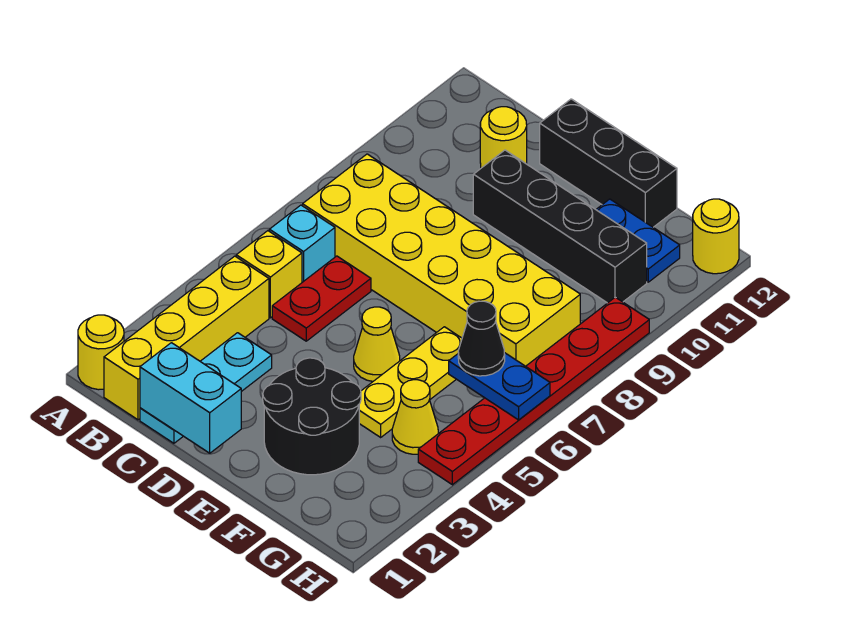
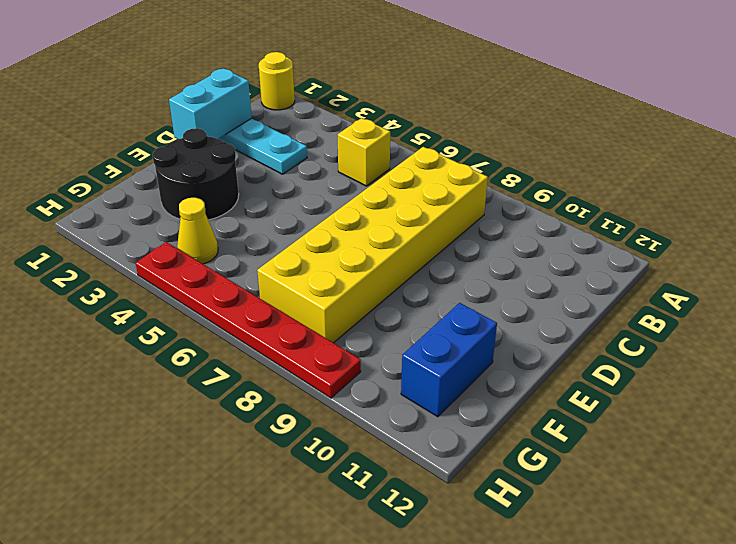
blue brick F11:G11 level 1 -> blue plate F11:G11 level 1
none -> yellow brick B1:B4 level 1
none -> cyan brick B6 level 1
none -> red plate C5:C6 level 1

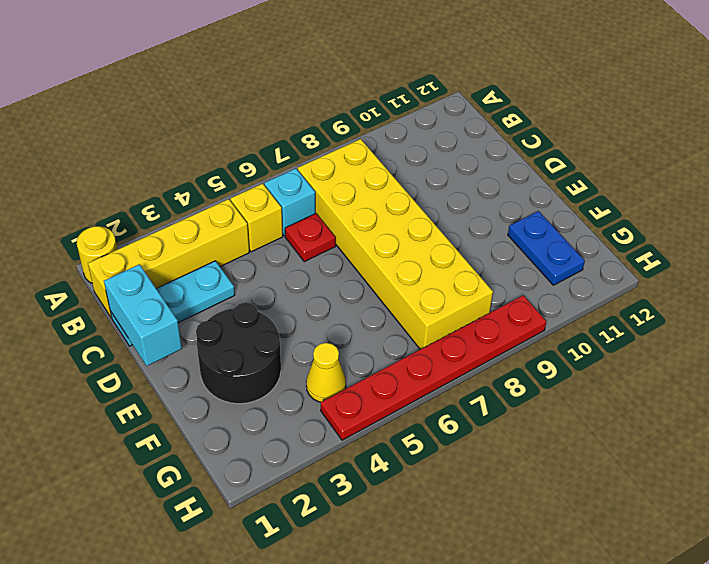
red plate C6 level 1 -> red plate C5:C6 level 1
none -> yellow round brick C11 level 1
none -> black brick D10:G10 level 1
none -> black brick D12:F12 level 1

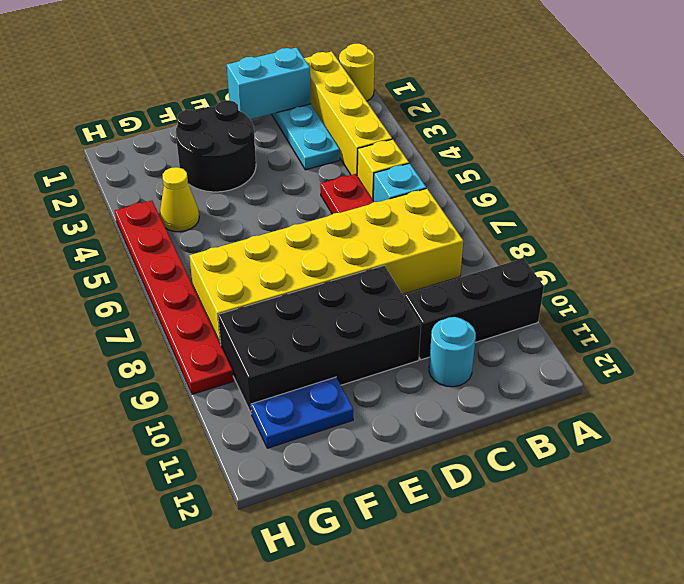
black brick A10:C10 level 1 -> black brick D12:F12 level 1
cyan round brick C11 level 1 -> yellow round brick C11 level 1
black brick D9:G10 level 1 -> black brick D10:G10 level 1
none -> yellow cone E5 level 1
none -> yellow plate F4:F6 level 1
none -> yellow round brick H12 level 1

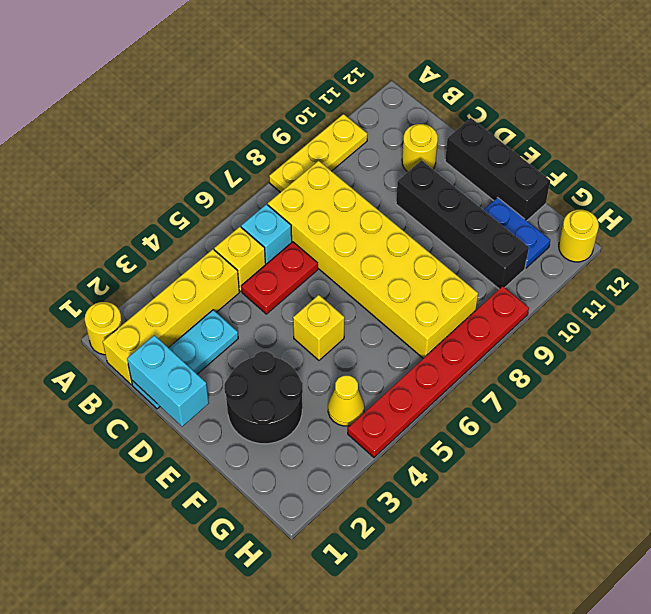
yellow plate A8:A10 level 1 -> yellow plate F4:F6 level 1
yellow brick E5 level 1 -> yellow cone E5 level 1
none -> blue plate G6:H6 level 2
none -> black cone G6 level 3

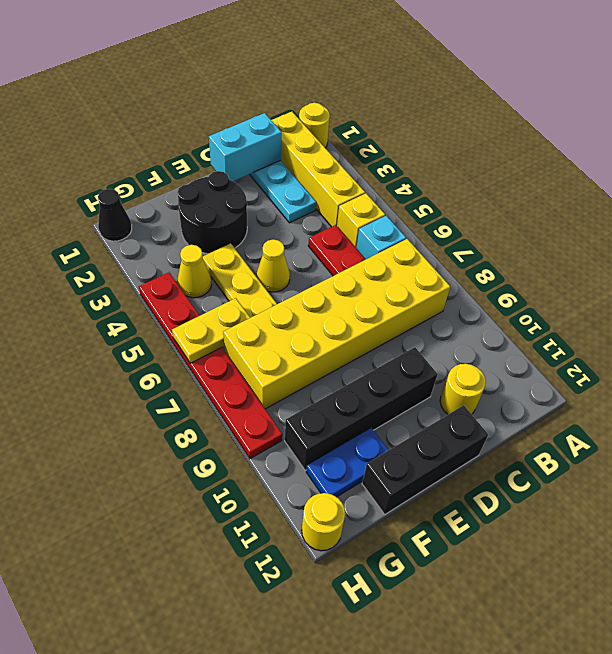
yellow plate G6:H6 level 2 -> blue plate G6:H6 level 2
black cone H1 level 1 -> black cone G6 level 3

